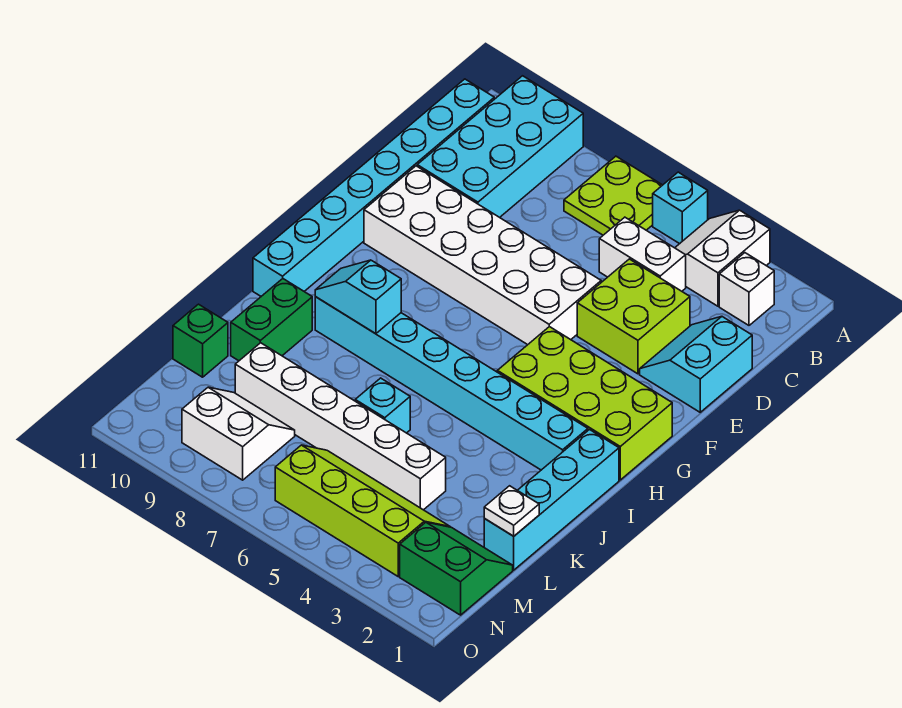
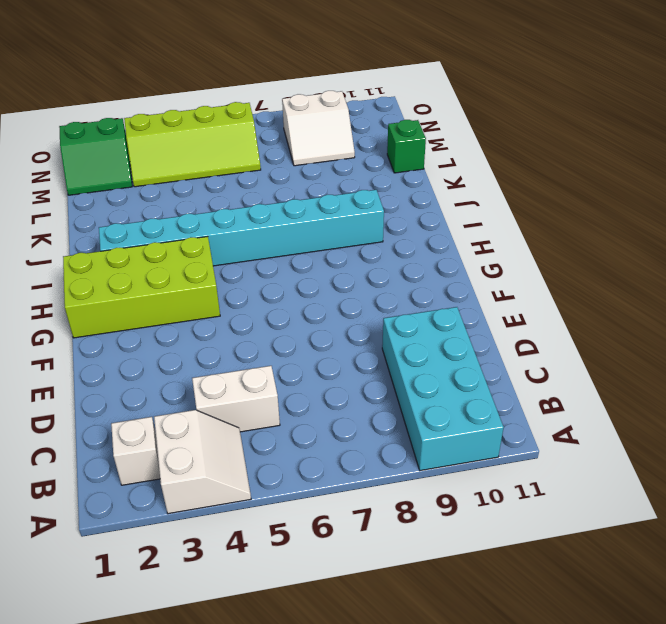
none -> cyan brick A5 level 1
none -> lime plate A6:B7 level 1
none -> cyan brick B11:I11 level 1

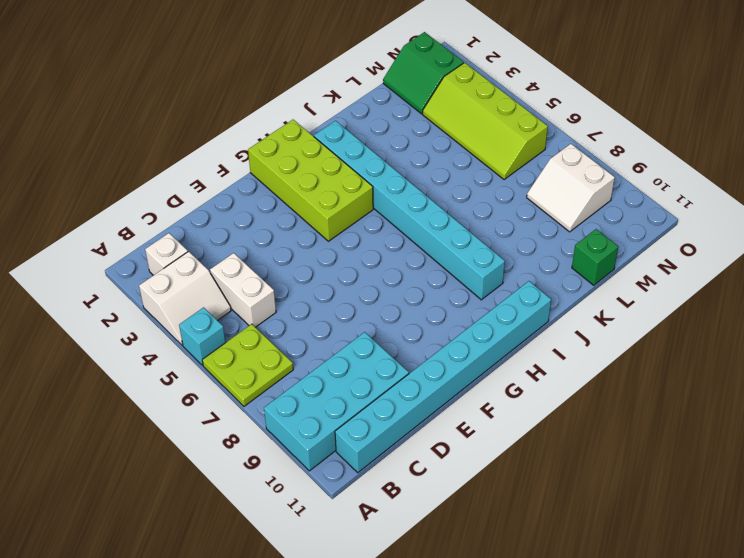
none -> cyan slope D1:E2 level 1 top 1
none -> lime brick D3:E4 level 1
none -> white brick E5:F10 level 1

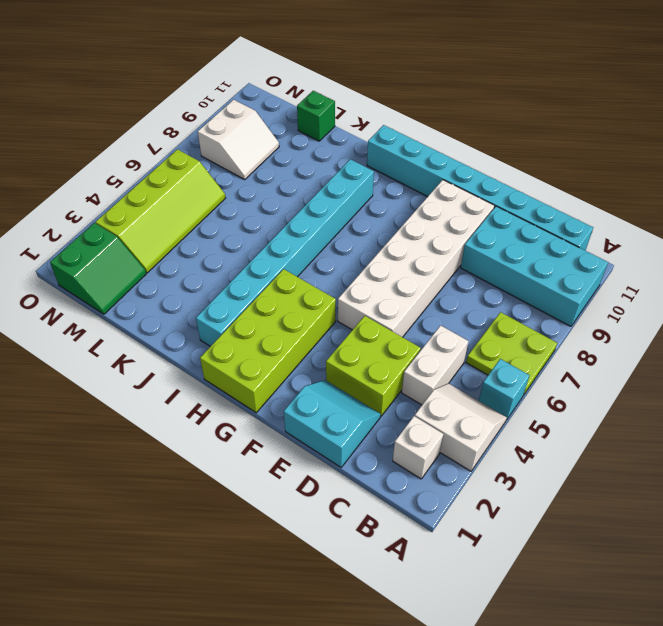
none -> cyan brick I1:L1 level 1
none -> green brick J10:K10 level 1
none -> cyan brick K6 level 1

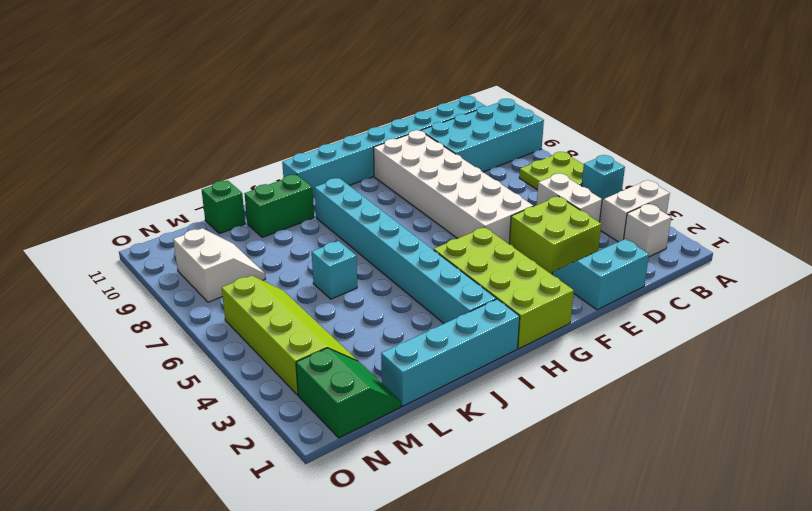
none -> white brick L4:L9 level 1
none -> cyan slope I8:I9 level 2 top 8
none -> white plate L1 level 2

